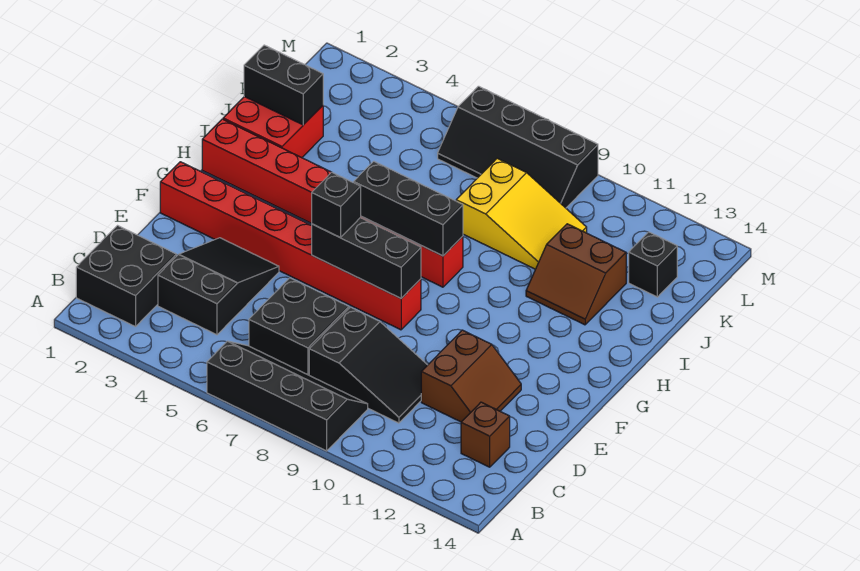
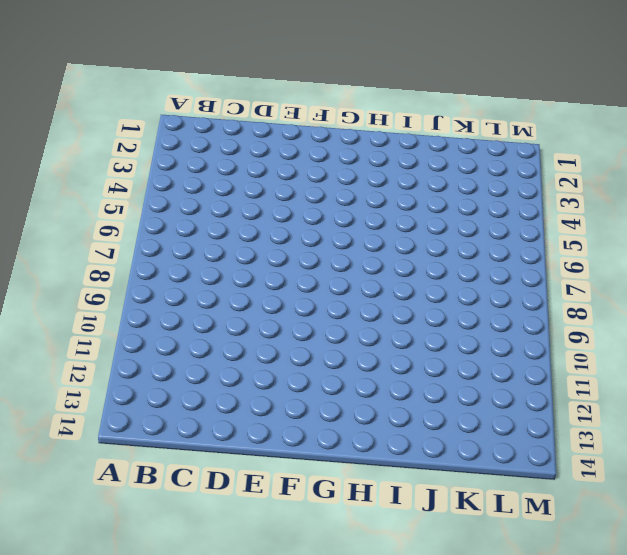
none -> black slope A6:B9 level 1 top A
none -> black brick B1:C2 level 1
none -> black slope C3:E4 level 1 top C

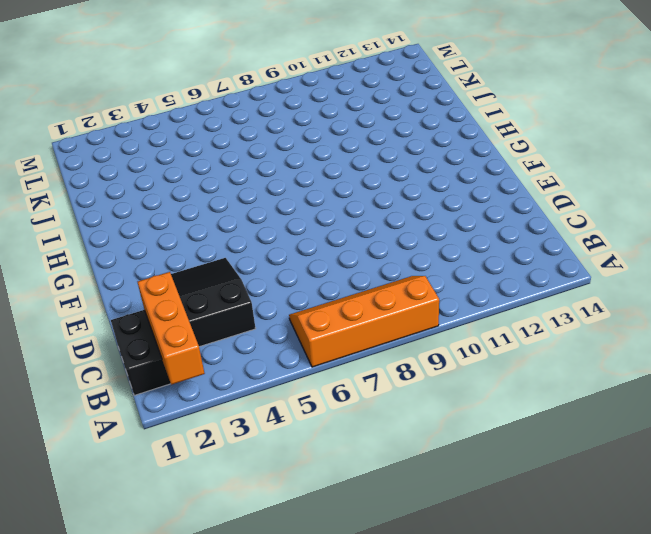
orange brick A2:C2 level 2 -> none
orange slope A6:B9 level 1 top A -> black slope A6:B9 level 1 top A
none -> black brick C6:D7 level 1
none -> black slope C8:D10 level 1 top 8
none -> brown brick C13 level 1

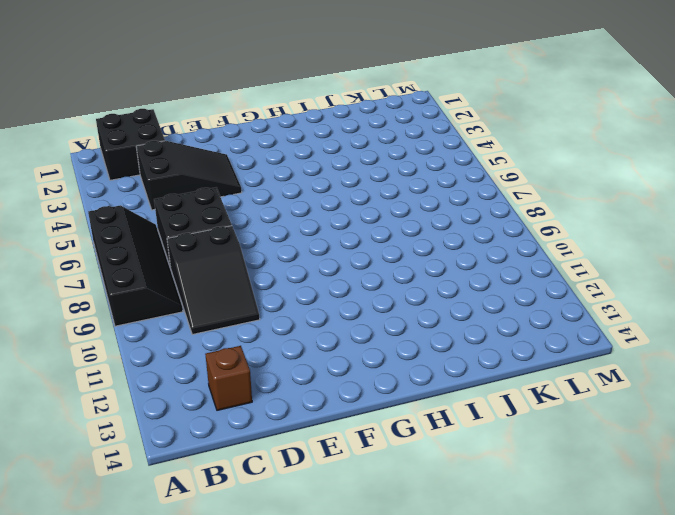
none -> brown slope D11:E12 level 1 top 11
none -> red brick F1:F8 level 1
none -> red brick H1:H8 level 1

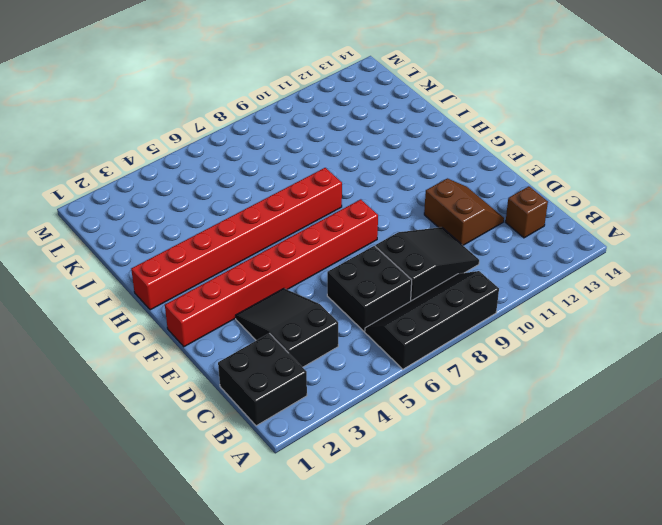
none -> red brick I1:J2 level 1
none -> brown slope I11:J12 level 1 top J
none -> yellow slope J8:K10 level 1 top 8

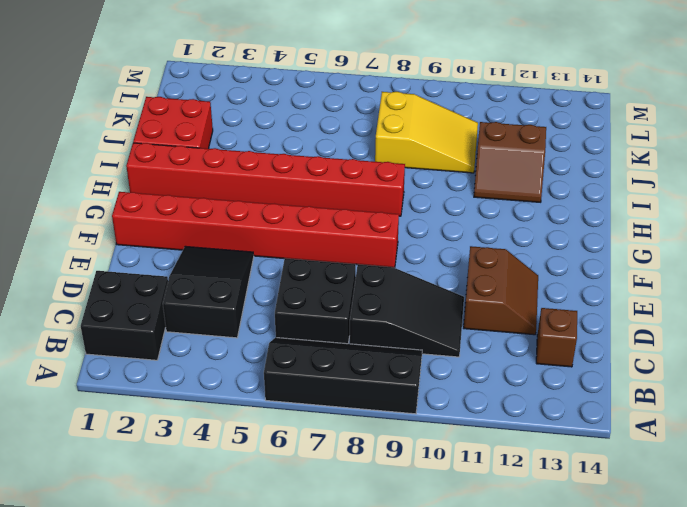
none -> black brick K13 level 1
none -> black slope L6:M9 level 1 top M
none -> black brick F6:F8 level 2

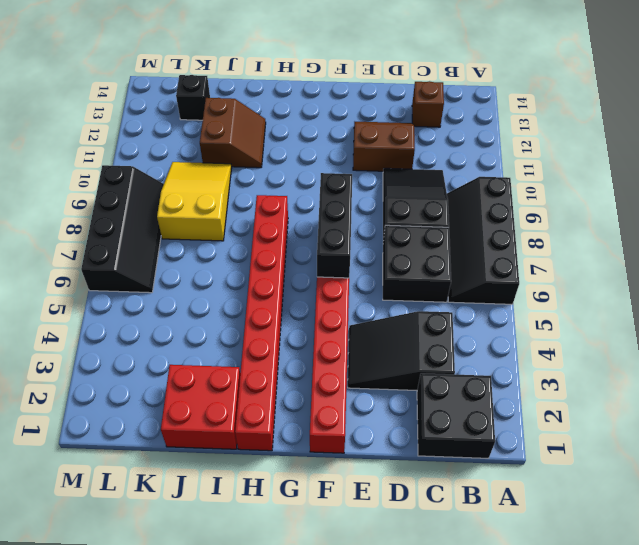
none -> black brick H6:H8 level 2
none -> black brick J1:J2 level 2
none -> black brick F6 level 3

